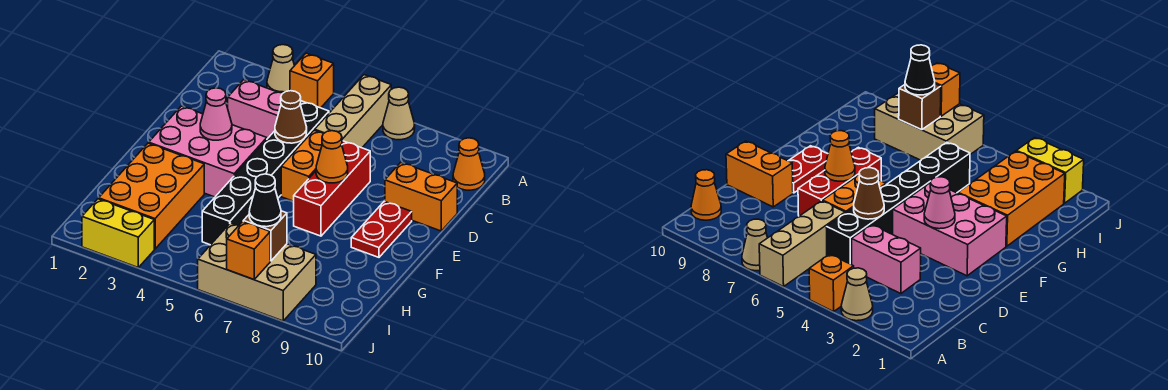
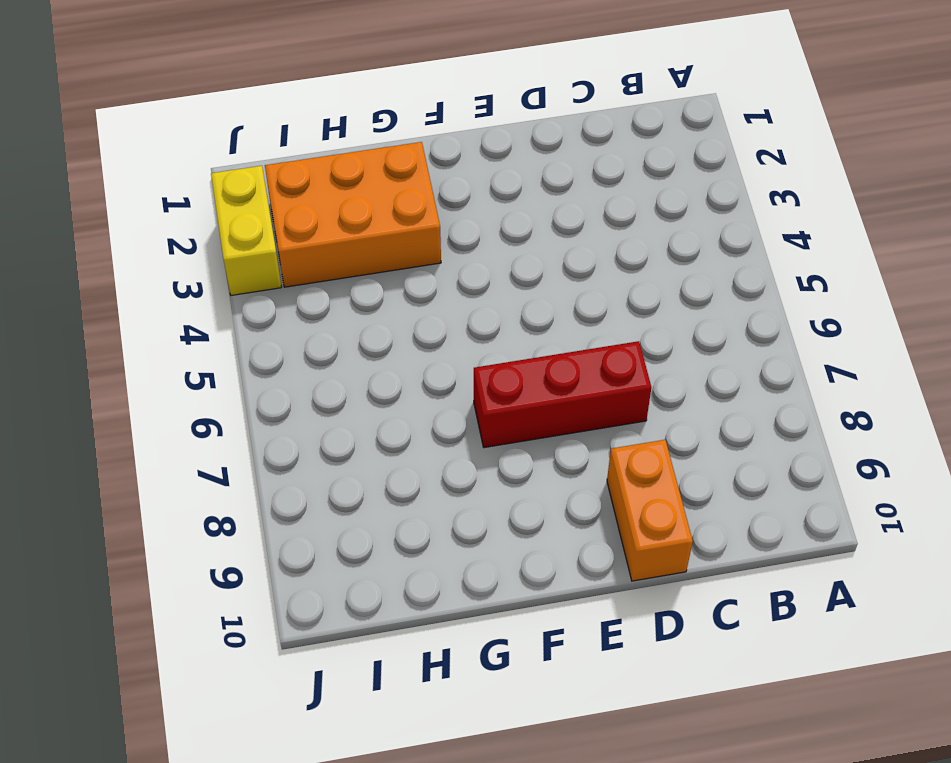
none -> tan cone A3 level 1
none -> orange brick A4 level 1
none -> tan brick A6:C6 level 1

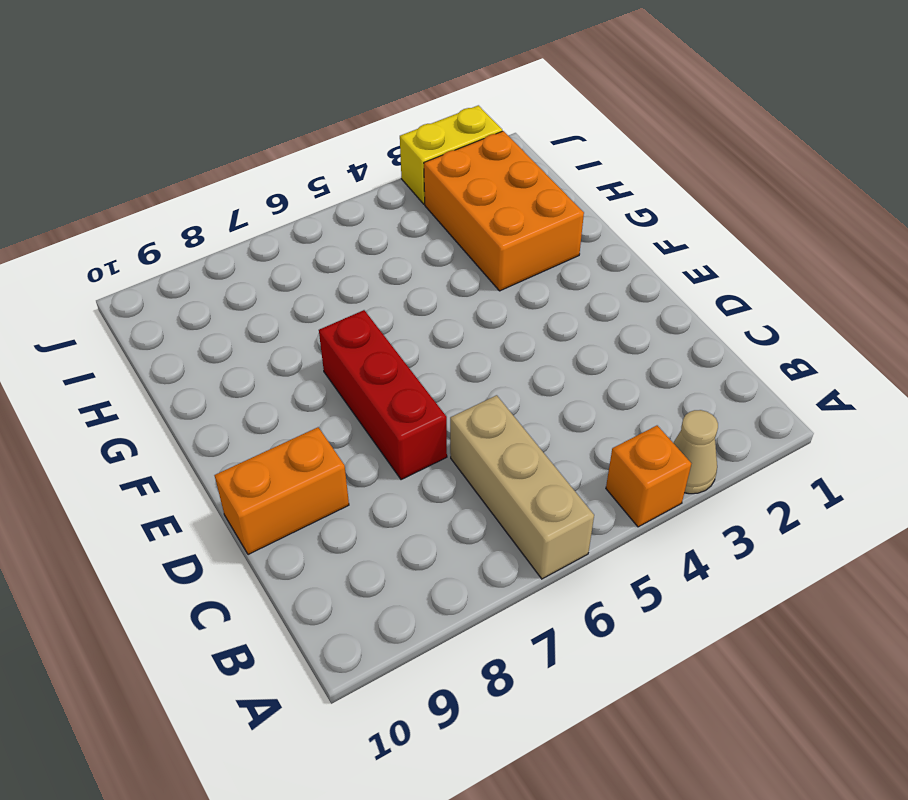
none -> tan cone A7 level 1
none -> orange cone B10 level 1
none -> pink brick C3:C4 level 1

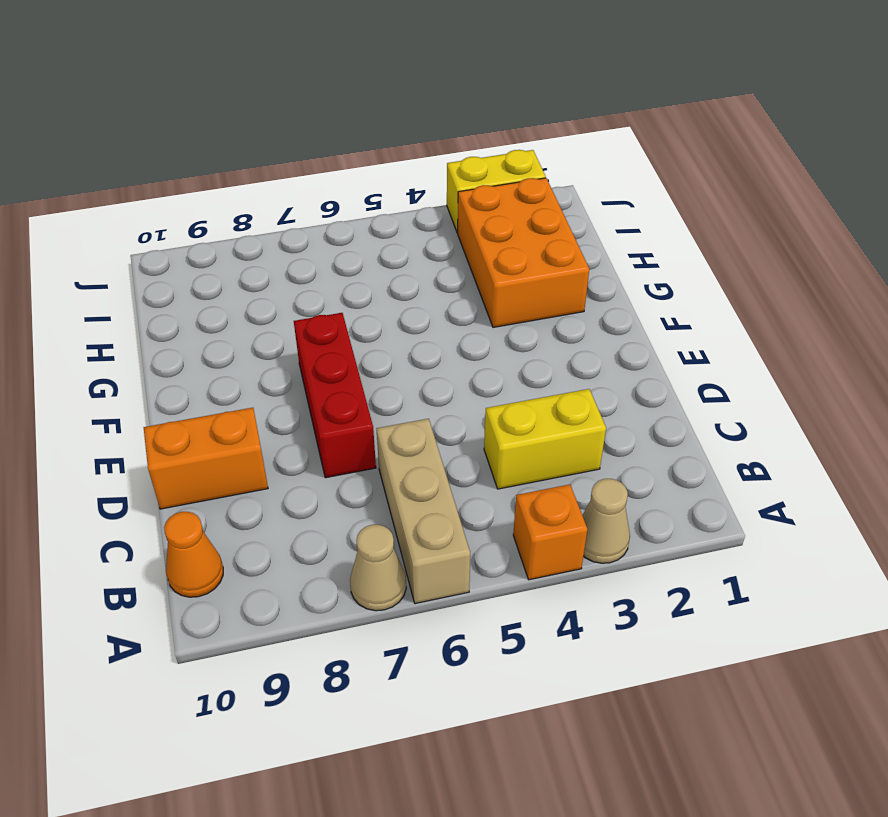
yellow brick C3:C4 level 1 -> pink brick C3:C4 level 1
none -> black brick C5:H5 level 1
none -> orange brick D6:E6 level 1
none -> pink brick E2:F4 level 1

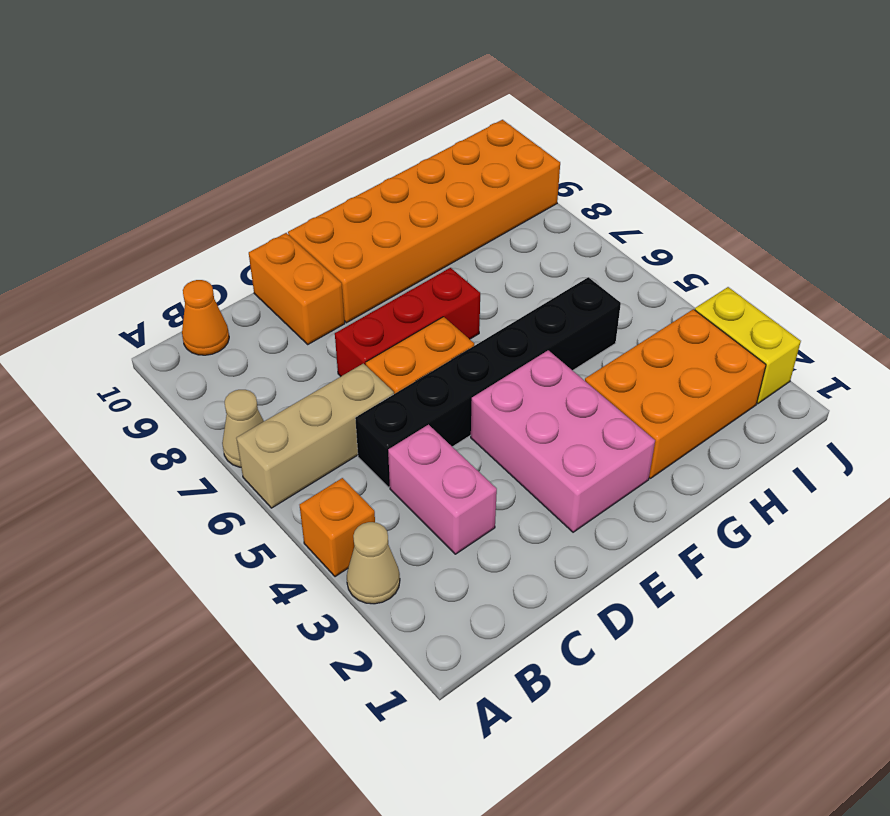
orange brick E9:J10 level 1 -> red plate E9:F9 level 1
none -> tan brick I6:J8 level 1
none -> brown cone D5 level 2
none -> pink cone E3 level 2

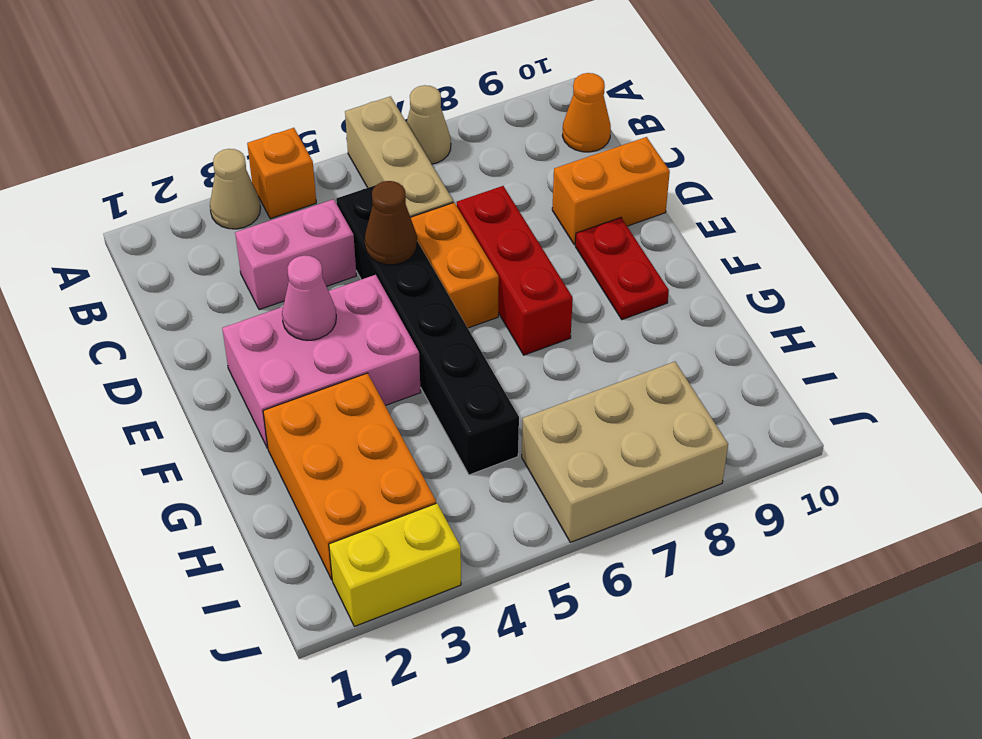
none -> orange cone E7 level 2
none -> brown brick I7 level 2
none -> orange brick J7 level 2

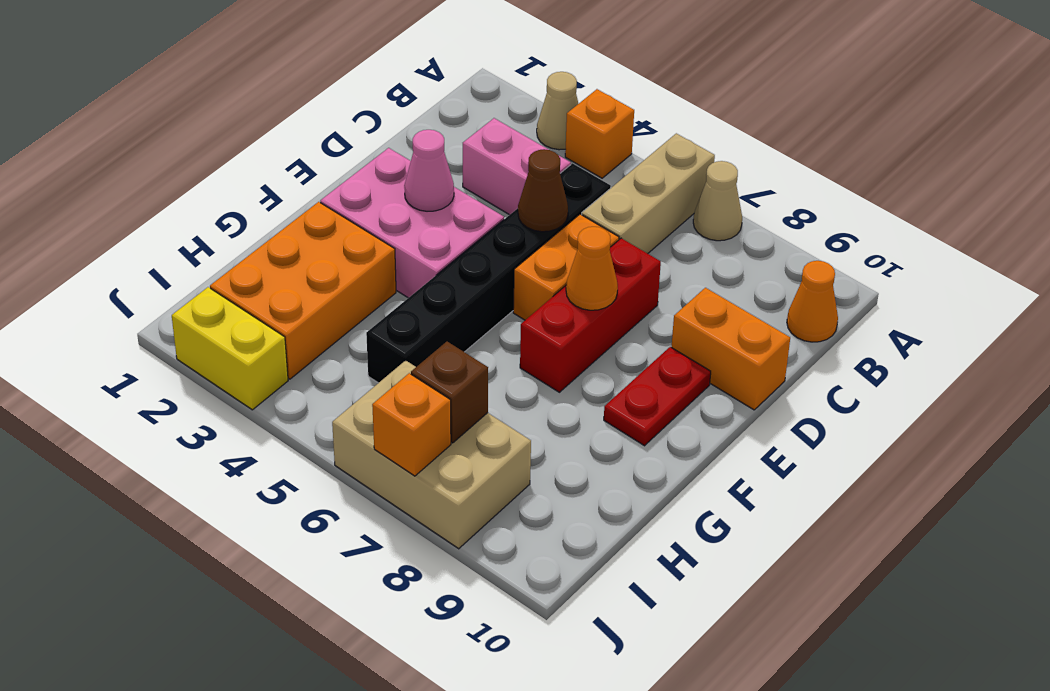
none -> black cone I7 level 3

